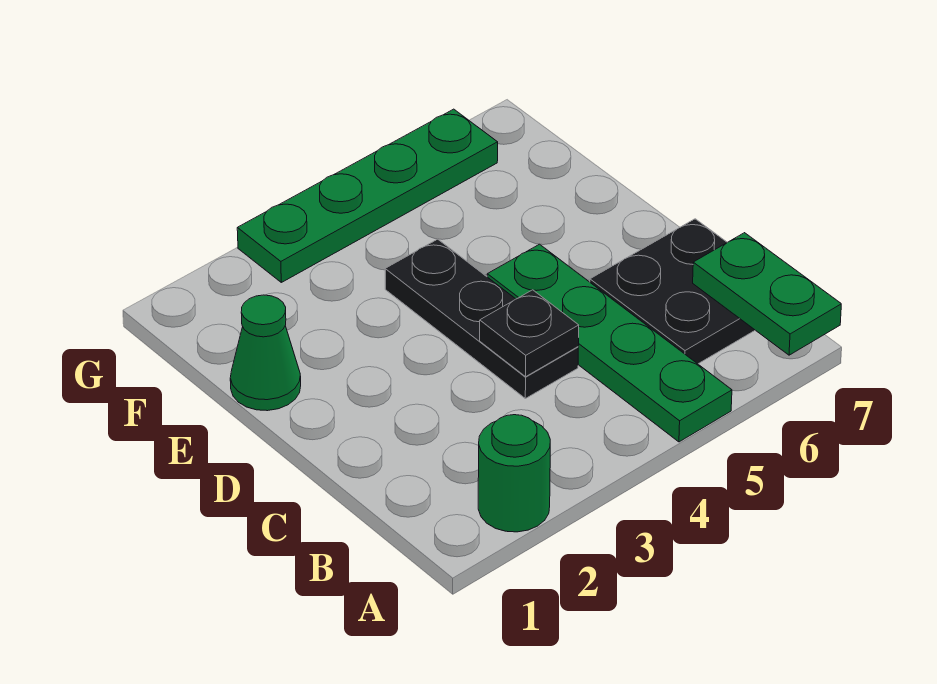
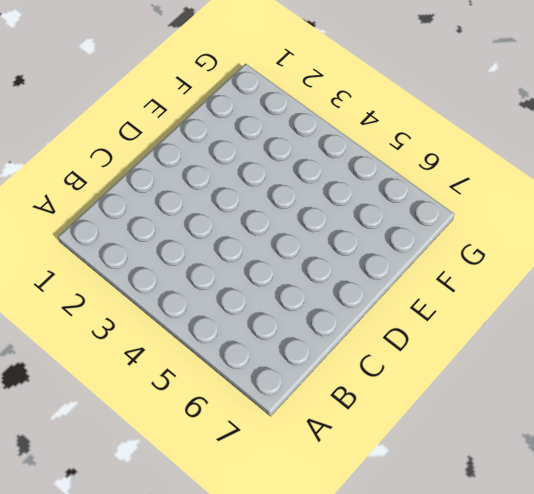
none -> green round brick A2 level 1
none -> green plate A5:D5 level 1

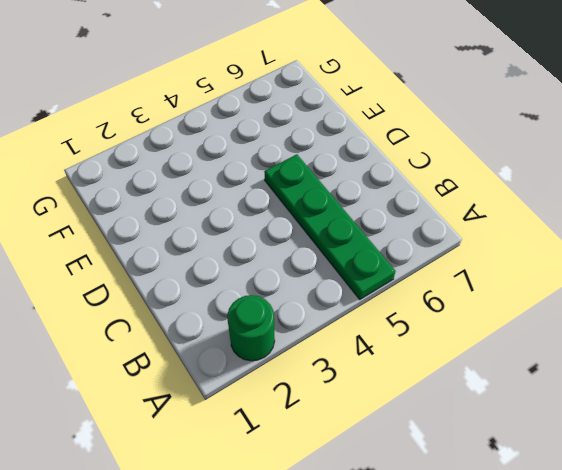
none -> black plate B6:C7 level 1
none -> black plate C4:E4 level 1

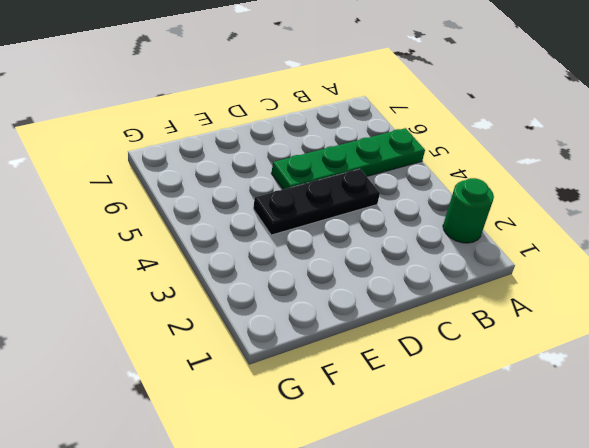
none -> black plate B6:C7 level 1
none -> green cone E1 level 1

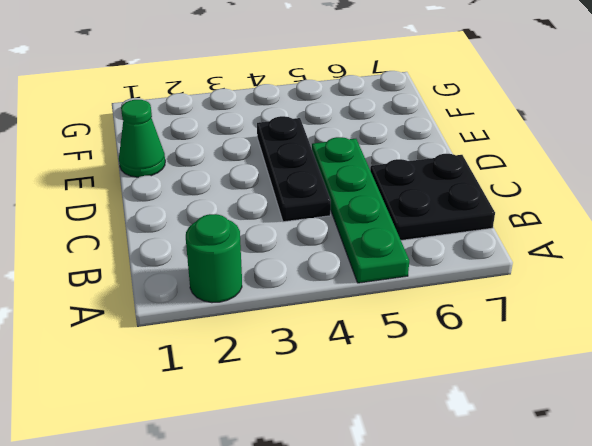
none -> green plate G3:G6 level 1
none -> green plate A7:B7 level 2

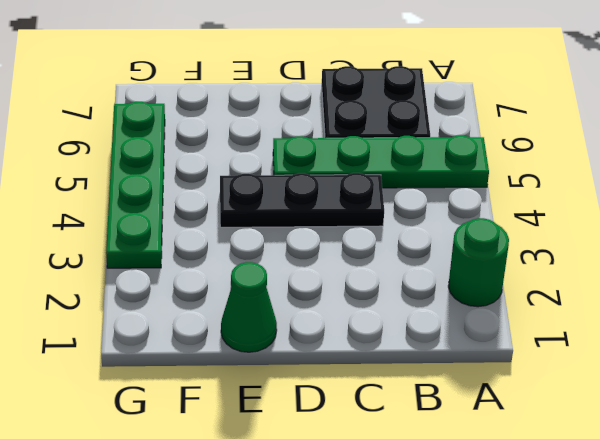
none -> green plate A7:B7 level 2
none -> black plate C4 level 2

